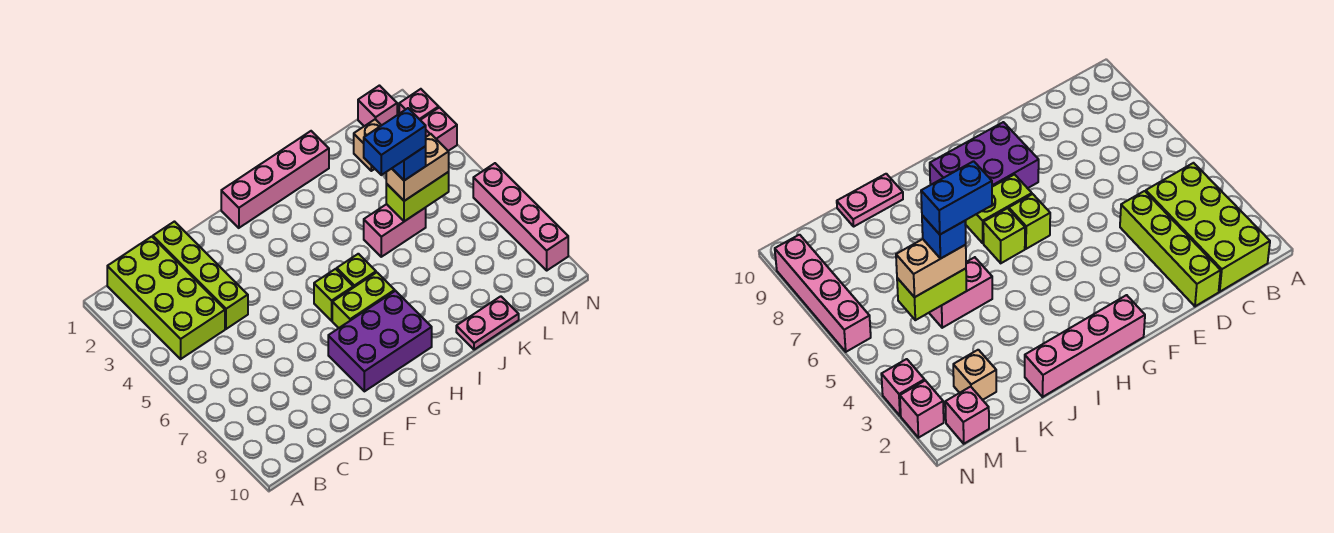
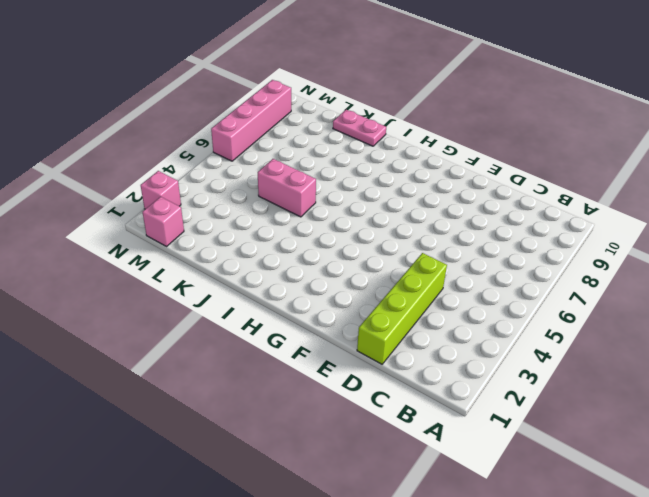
none -> lime brick B1:C4 level 1
none -> purple brick F8:H9 level 1
none -> pink brick G1:J1 level 1

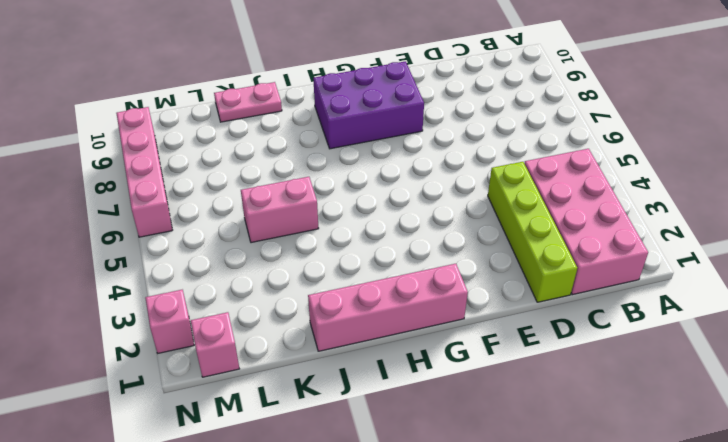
pink brick B1:C4 level 1 -> lime brick B1:C4 level 1
none -> lime brick G6 level 1
none -> lime brick G7:H7 level 1
none -> lime brick H6 level 1

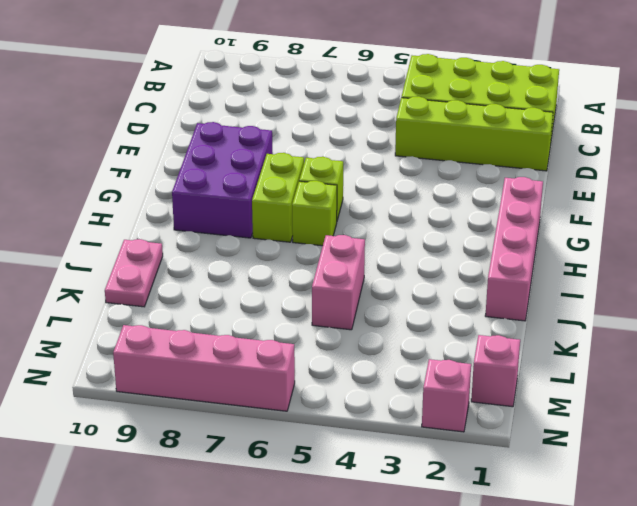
none -> tan brick L2 level 1
none -> pink brick N3 level 1
none -> lime brick K5:L5 level 2

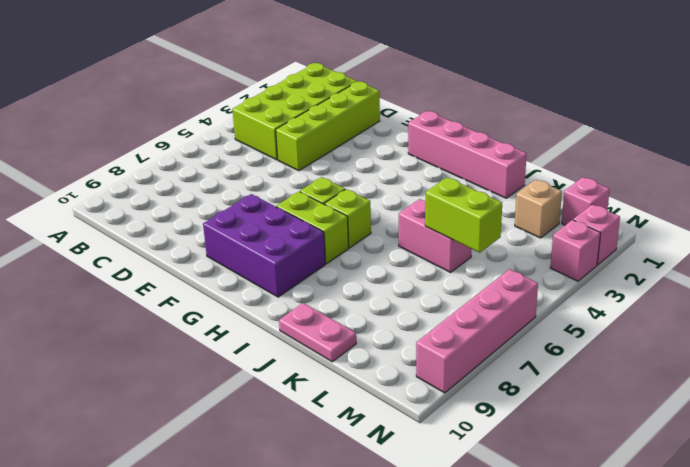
none -> tan brick K5:L5 level 3
none -> blue brick K5 level 4
none -> blue brick J5:K5 level 5

